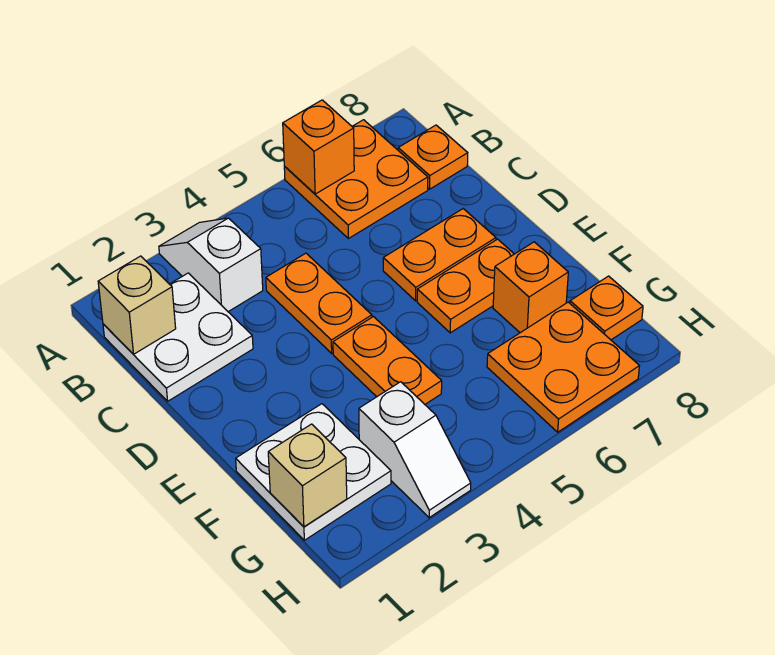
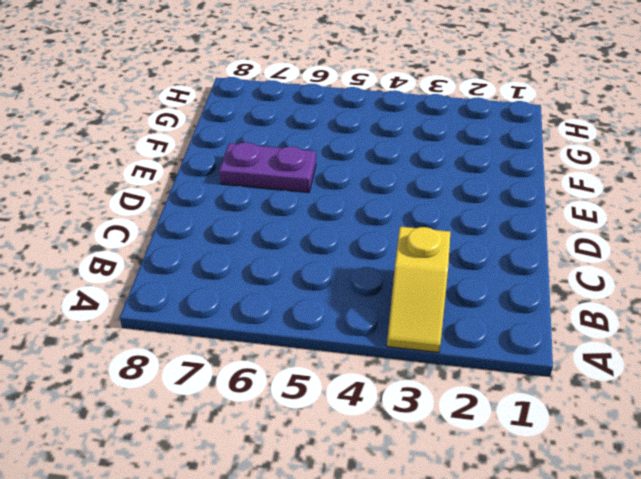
yellow slope A3:B3 level 1 top B -> white slope A3:B3 level 1 top B
purple plate E6:E7 level 1 -> orange plate E6:E7 level 1
none -> orange plate A6:B7 level 1
none -> white plate B1:C2 level 1
none -> orange plate B8 level 1

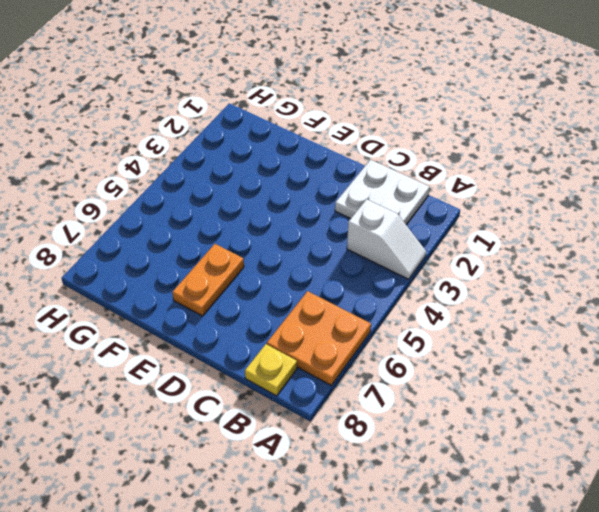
yellow plate B8 level 1 -> orange plate B8 level 1
none -> orange plate C4:D4 level 1
none -> orange plate D6:D7 level 1
none -> orange plate E4:F4 level 1

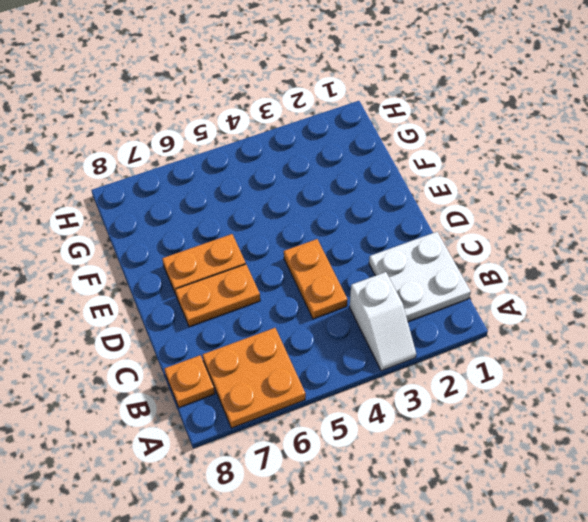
none -> orange plate E4:F4 level 1
none -> white plate F1:G2 level 1
none -> orange brick F7 level 1

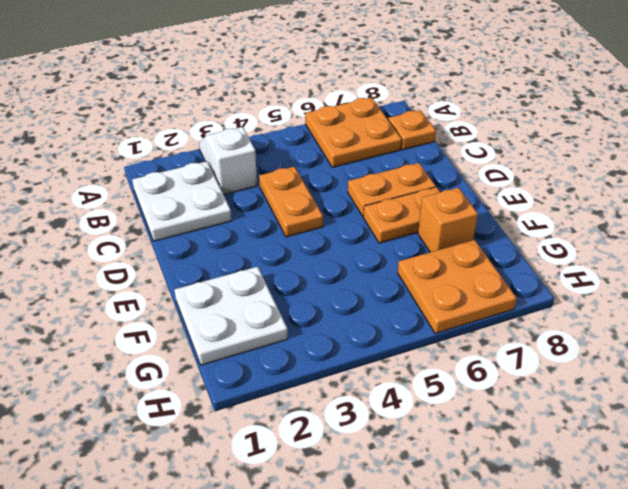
none -> orange plate E4:F4 level 1
none -> white slope G3:H3 level 1 top G
none -> orange plate G8 level 1

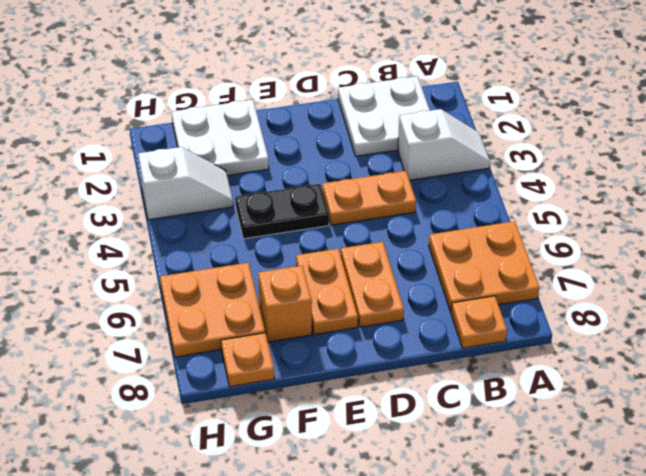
black plate E4:F4 level 1 -> orange plate E4:F4 level 1
white slope G3:H3 level 1 top H -> white slope G3:H3 level 1 top G
none -> orange brick A6 level 2
none -> tan brick B1 level 2
none -> tan brick G1 level 2

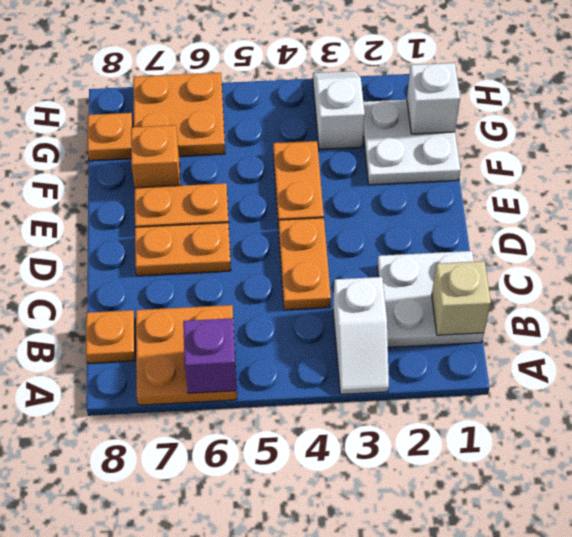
purple brick A6 level 2 -> orange brick A6 level 2
white brick G1 level 2 -> tan brick G1 level 2

